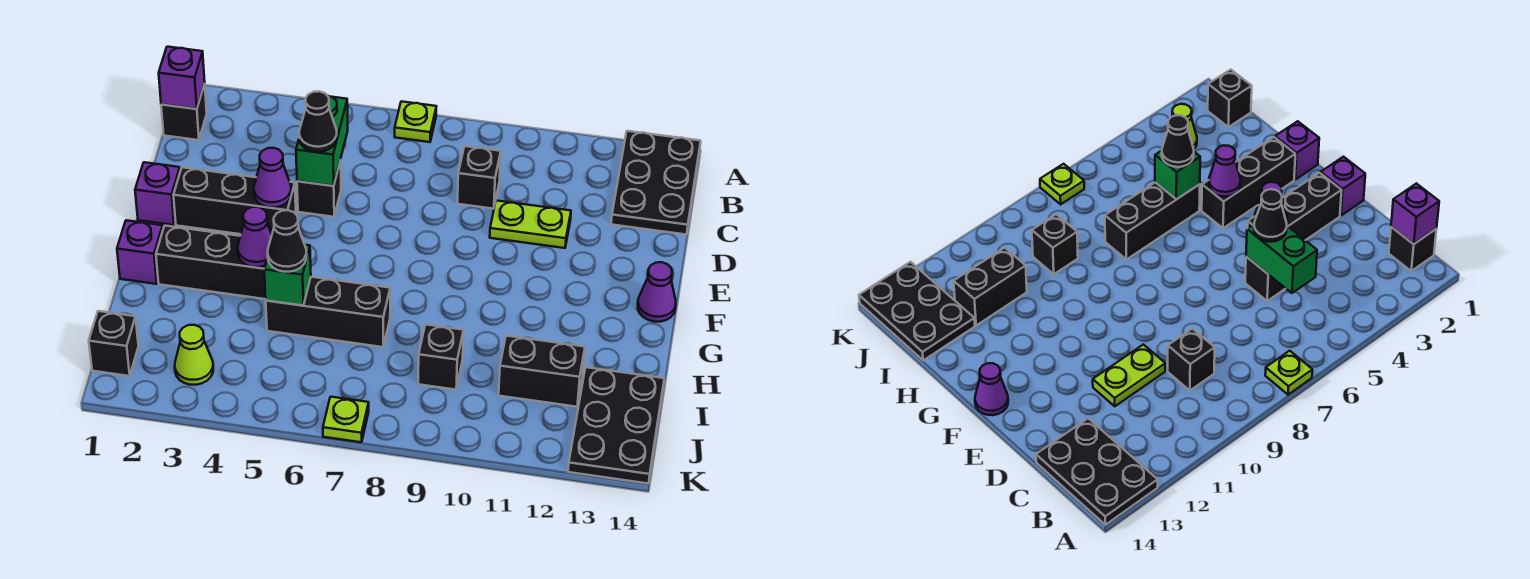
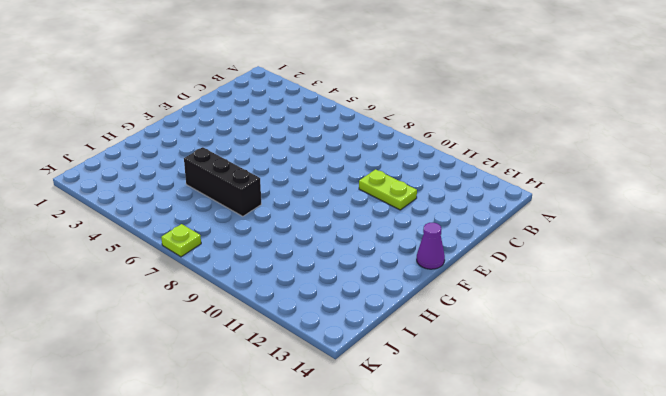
none -> lime plate A7 level 1
none -> black plate A13:C14 level 1
none -> black brick B1 level 1

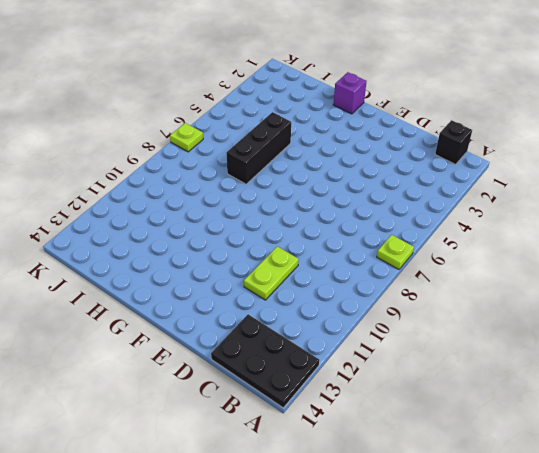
none -> black brick C9 level 1
none -> black brick D5 level 1
none -> purple brick E1 level 1

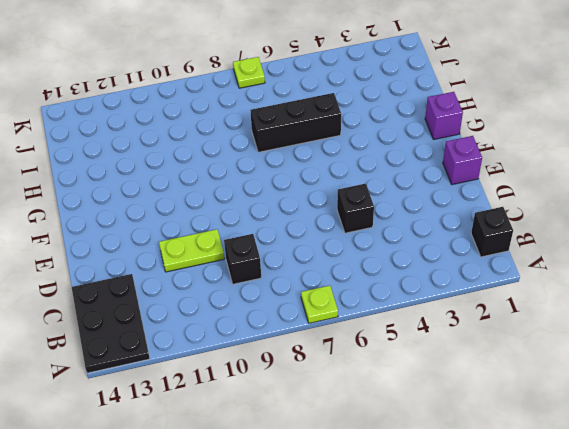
none -> black brick E2:E4 level 1
none -> purple cone F14 level 1
none -> black brick G2:G4 level 1

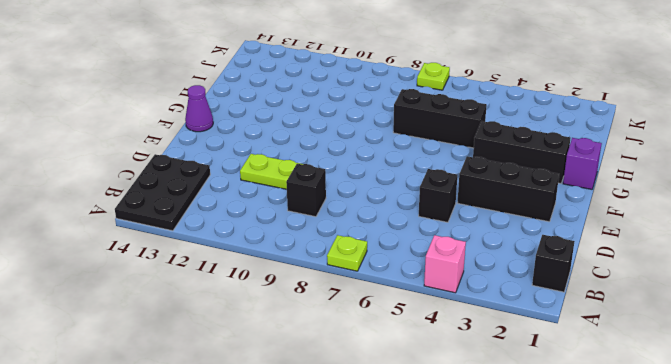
pink brick A4 level 1 -> none
none -> purple brick E1 level 1
none -> black brick I9 level 1
none -> black brick I11:I12 level 1

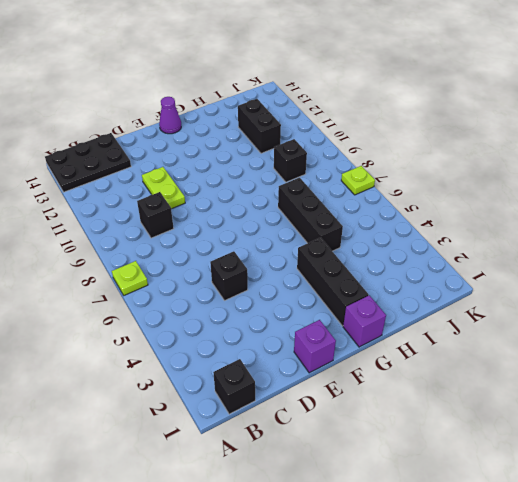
none -> black brick E2:E4 level 1
none -> black plate I13:K14 level 1
none -> black brick J1 level 1

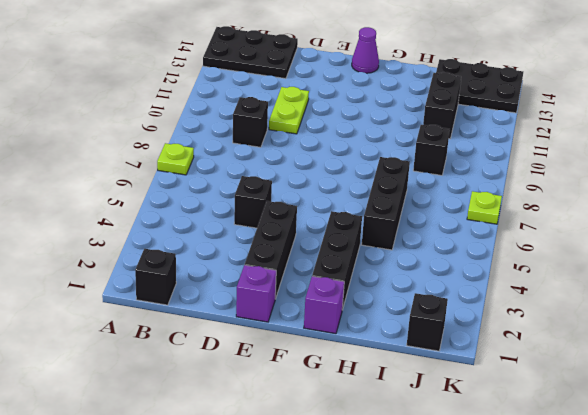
none -> lime cone J3 level 1
none -> purple brick B1 level 2
none -> green brick C5:D5 level 2

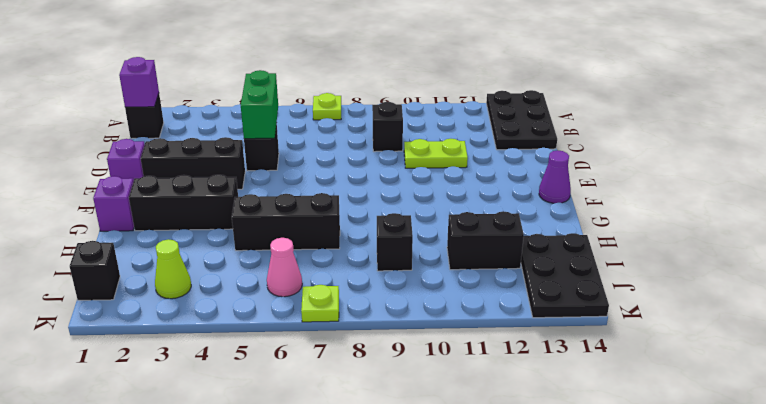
pink cone J6 level 1 -> none
none -> purple cone E4 level 2
none -> purple cone G4 level 2
none -> green brick H5 level 2

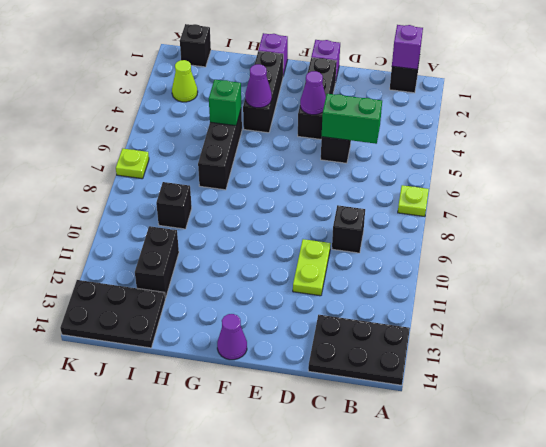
none -> black cone D5 level 3
none -> black cone H5 level 3

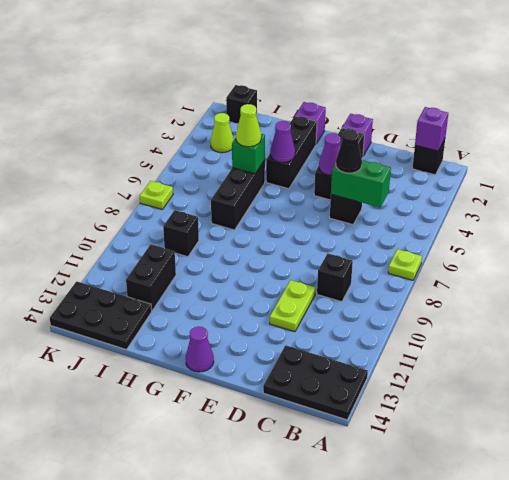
lime cone H5 level 3 -> black cone H5 level 3

